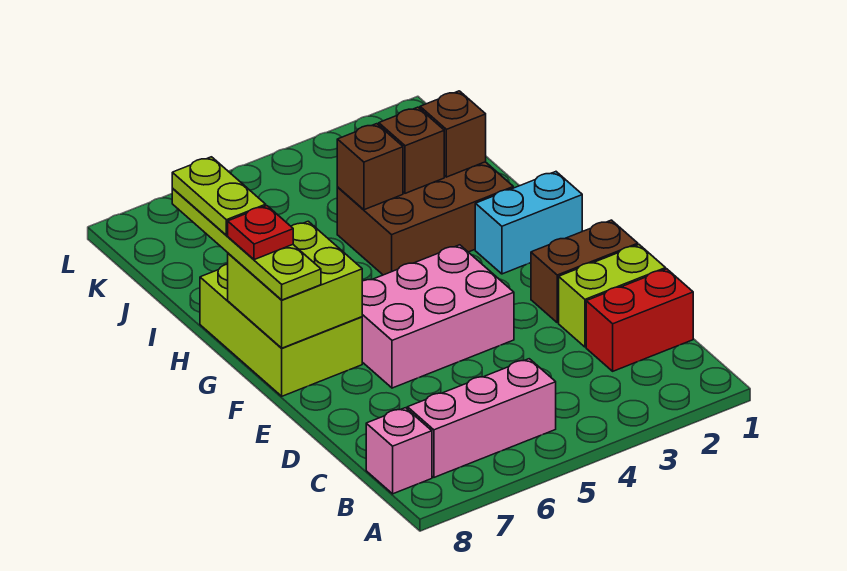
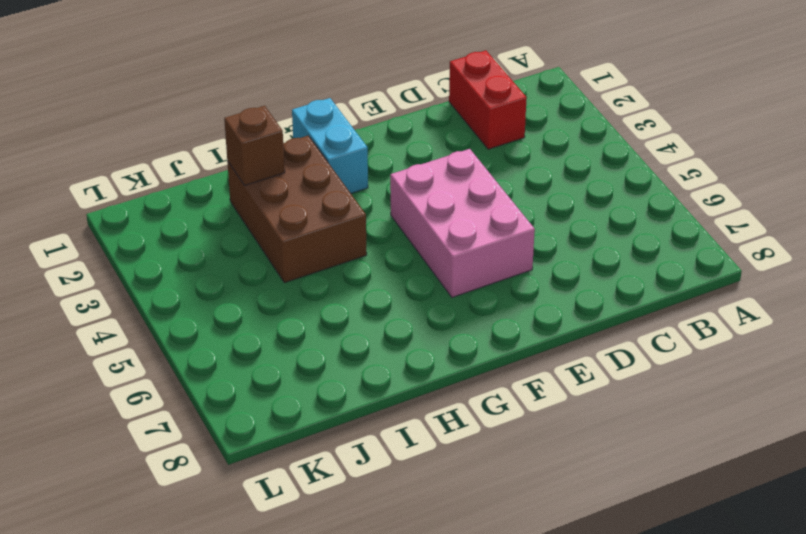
none -> pink brick B5:B7 level 1
none -> pink brick B8 level 1
none -> lime brick D1:D2 level 1

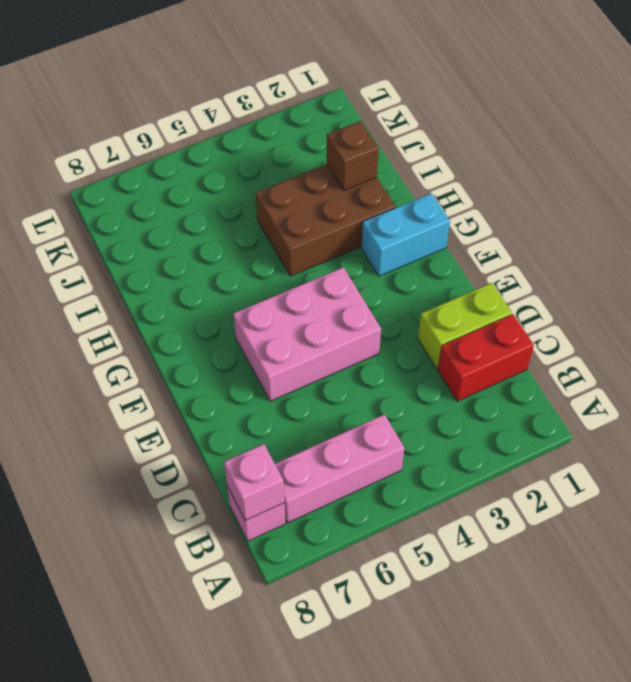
pink brick B8 level 2 -> none
none -> brown brick E1:E2 level 1
none -> lime brick F7:H8 level 1
none -> lime brick F7:G8 level 2

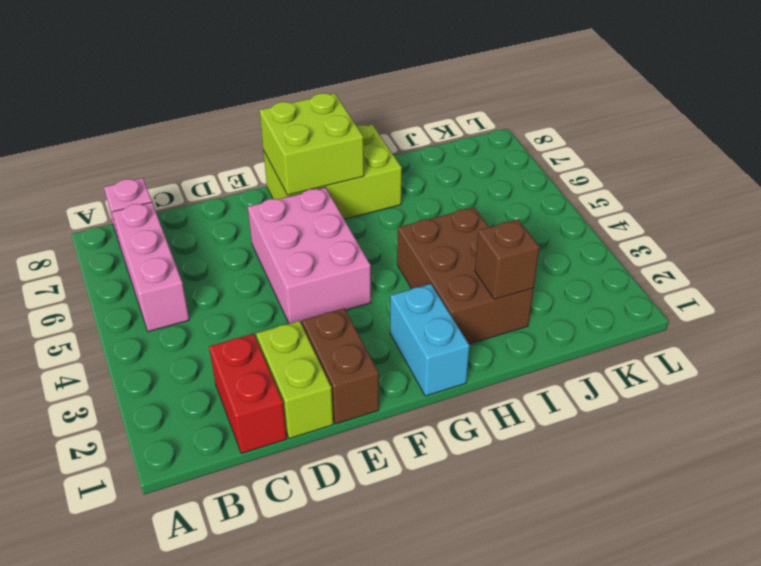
none -> brown brick I3 level 2
none -> brown brick I4 level 2
none -> lime plate F8:I8 level 3

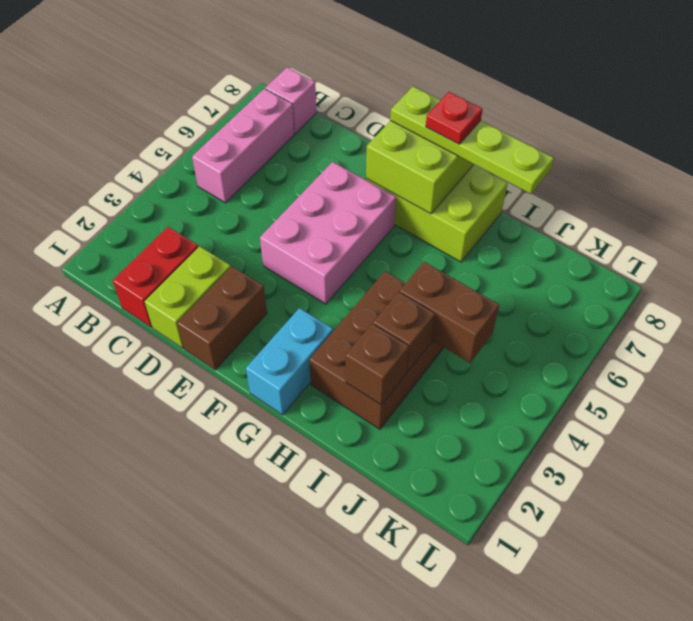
brown brick I4:J4 level 2 -> brown brick I4 level 2
none -> lime plate H8:I8 level 4

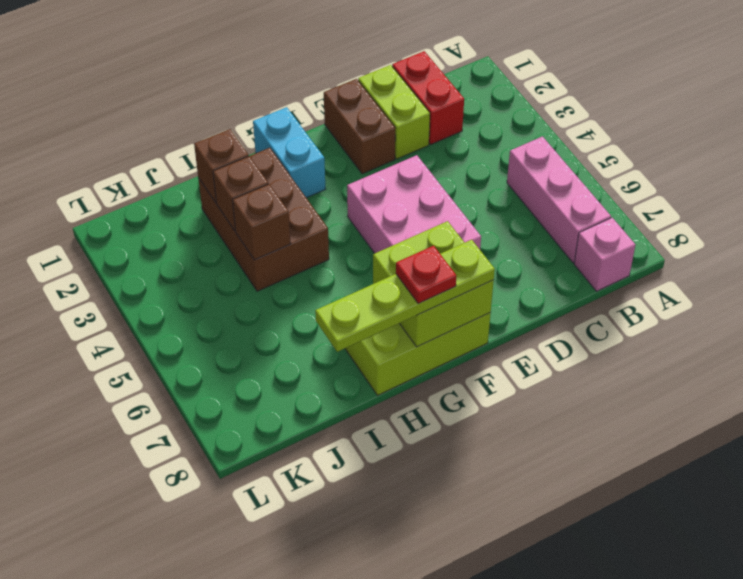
none -> lime plate H8:I8 level 4

